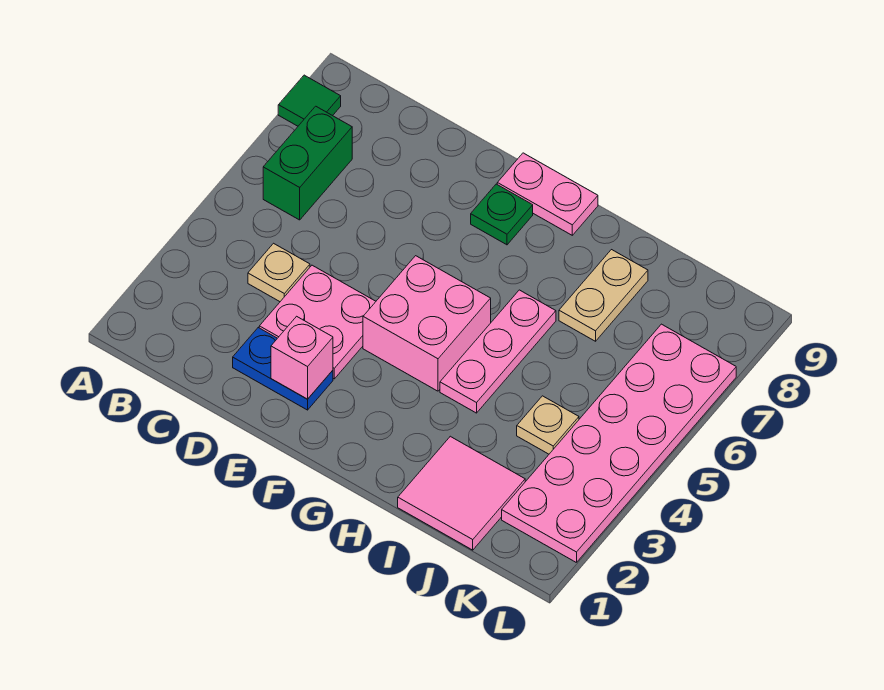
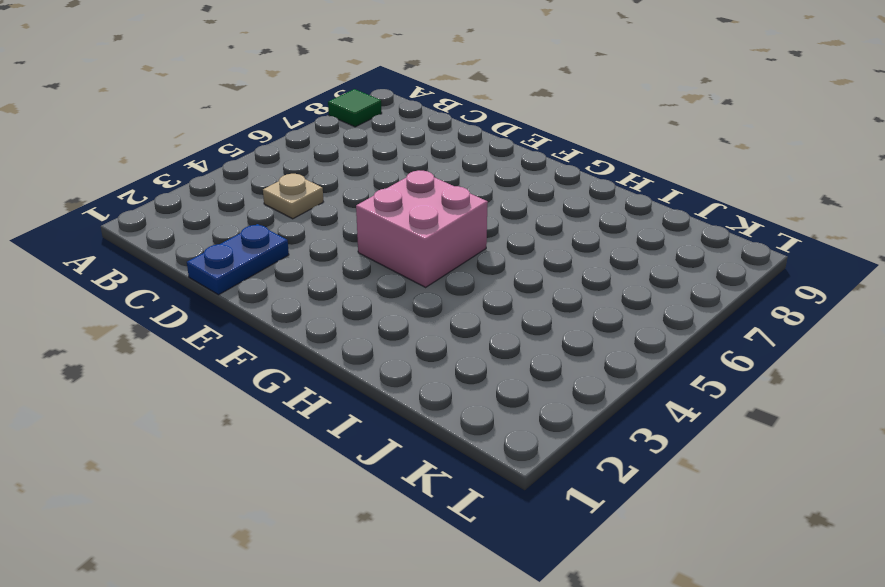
blue plate D1:D2 level 1 -> blue plate D2:E2 level 1
none -> green brick B6:B7 level 1
none -> pink plate D3:E4 level 1
none -> green plate F8 level 1

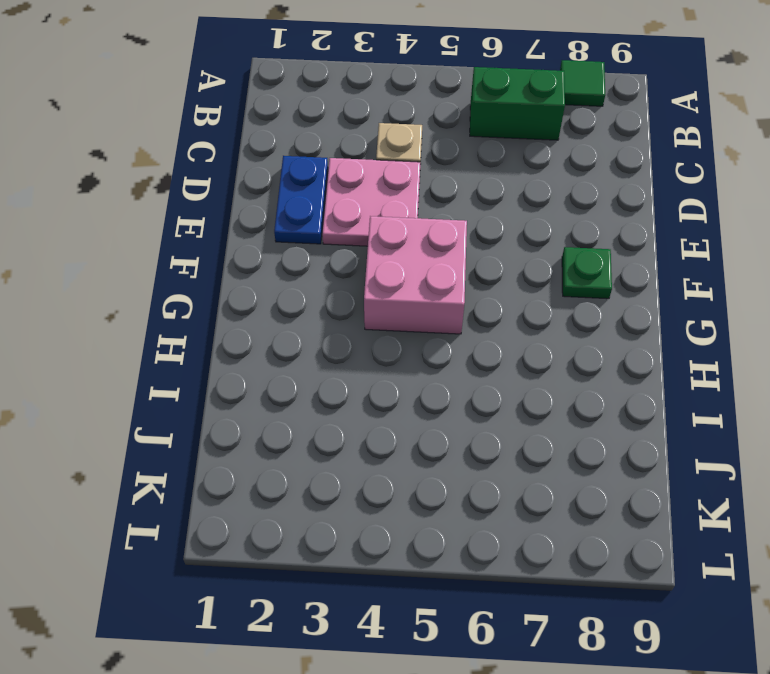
none -> pink plate F9:G9 level 1
none -> pink plate H4:H6 level 1
none -> pink tile I1:J2 level 1

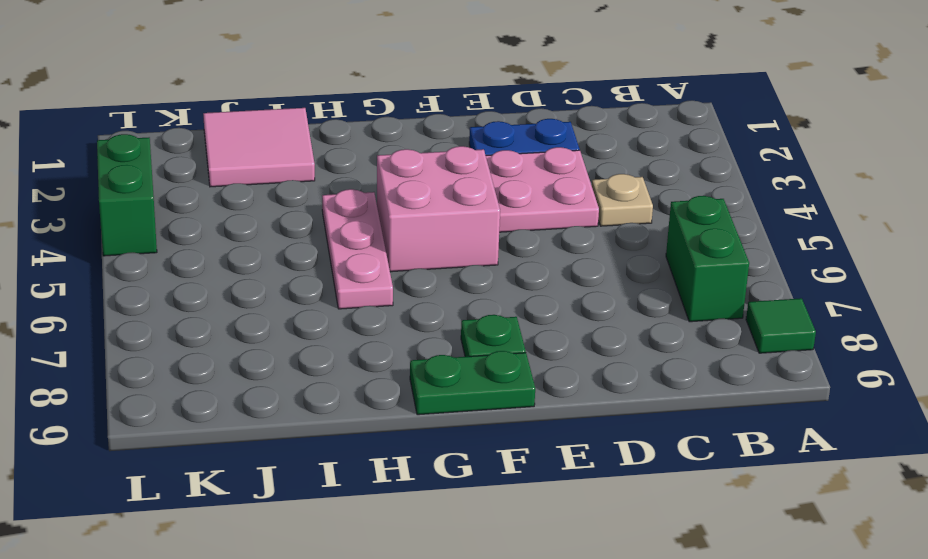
green plate F9:G9 level 1 -> pink plate F9:G9 level 1
green brick L3:L4 level 1 -> pink plate K2:L7 level 1
none -> tan plate I7:I8 level 1
none -> tan plate J4 level 1
none -> pink brick E2 level 2

